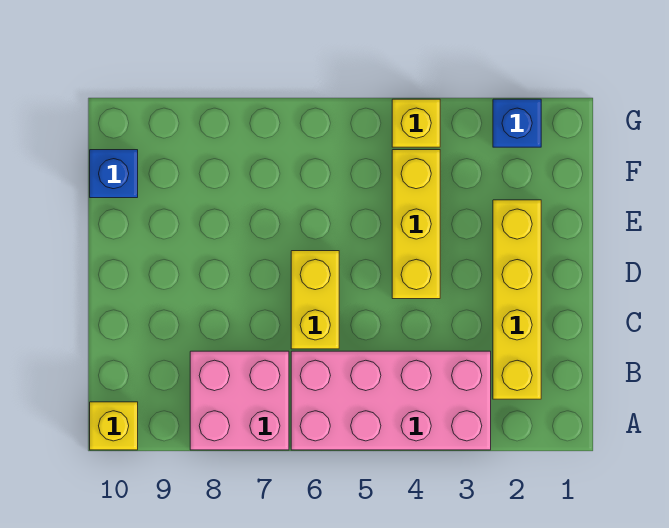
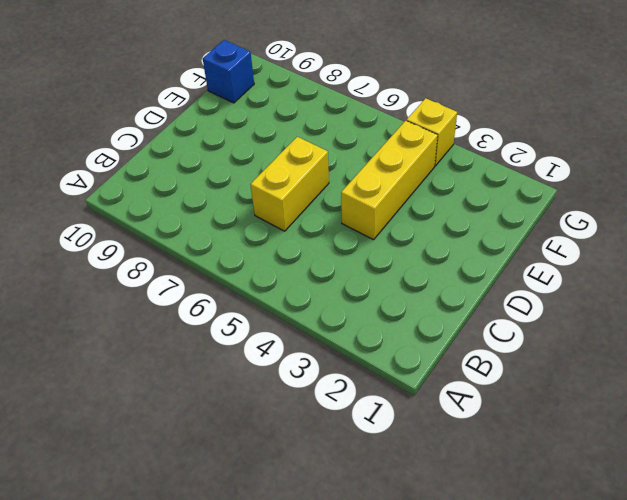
none -> pink brick A3:B6 level 1
none -> pink brick A7:B8 level 1

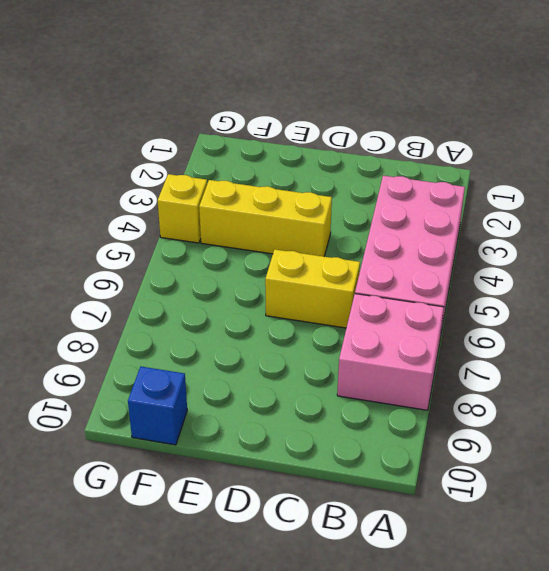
none -> yellow brick A10 level 1
none -> yellow brick B2:E2 level 1

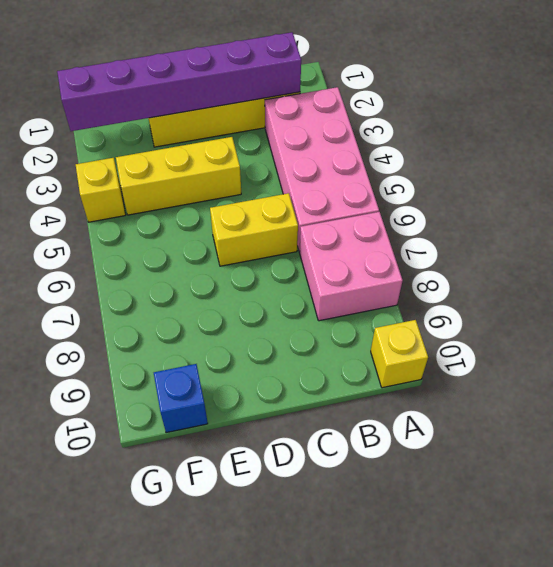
purple brick B2:G2 level 2 -> none
none -> blue brick G2 level 1

